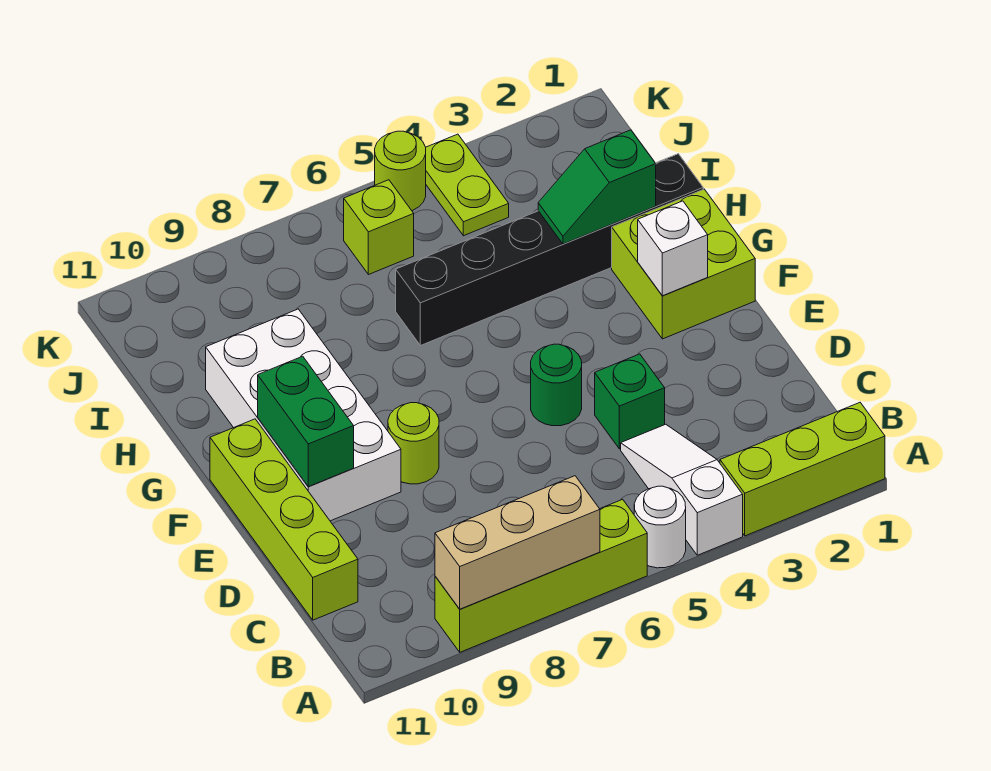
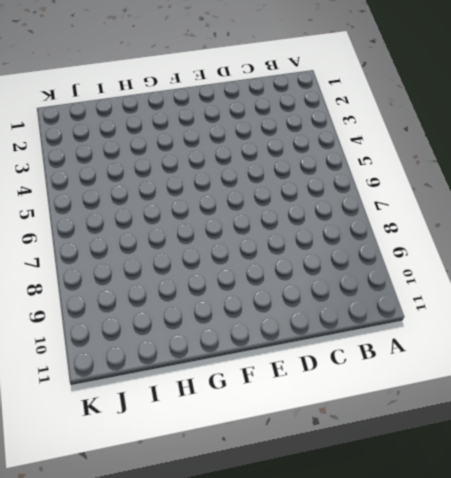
none -> lime brick A1:A3 level 1
none -> white slope A4:C4 level 1 top A
none -> white round brick A5 level 1

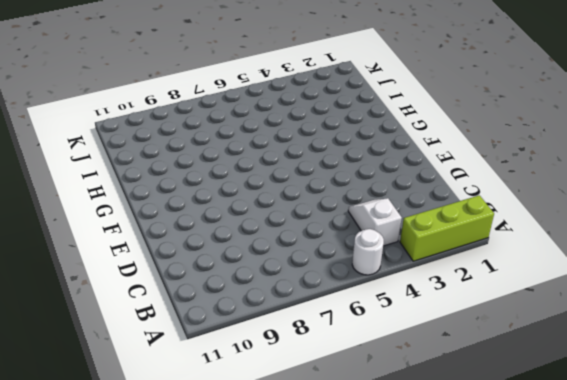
white slope B4:C4 level 1 top B -> white slope A4:C4 level 1 top A
none -> lime brick A6:A9 level 1
none -> lime brick C11:F11 level 1
none -> green brick D4 level 1

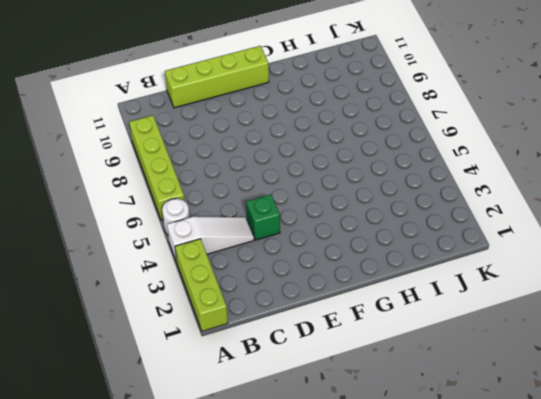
none -> green round brick E5 level 1
none -> lime round brick E8 level 1
none -> white brick E9:H10 level 1

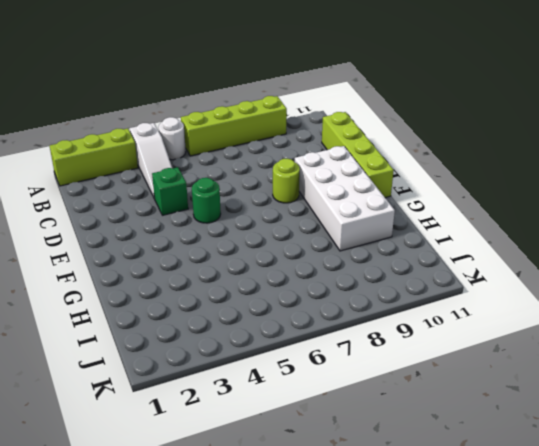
none -> lime brick F1:G2 level 1
none -> black brick H1:H6 level 1
none -> lime plate J4:K4 level 1

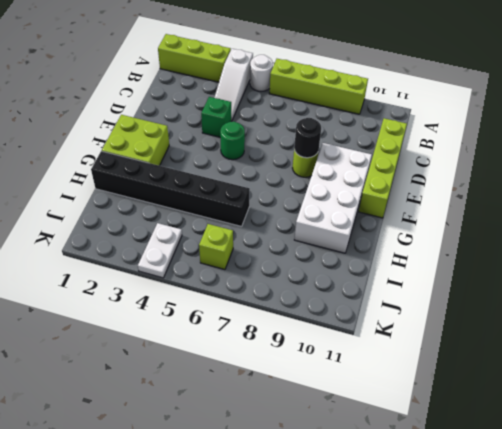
black round brick E8 level 2 -> none
white plate J4:K4 level 1 -> lime plate J4:K4 level 1
none -> lime round brick K5 level 1
none -> tan brick A7:A9 level 2
none -> green brick E10:F10 level 2

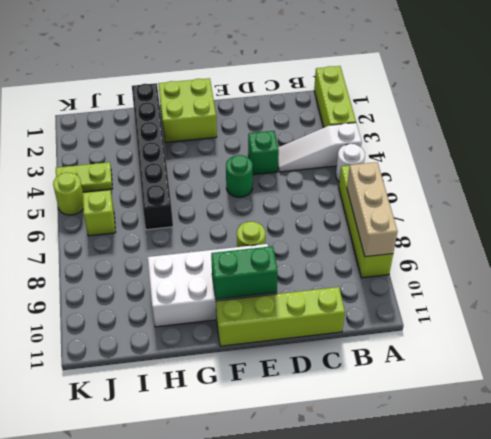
none -> white brick F2 level 2
none -> green slope H2:H3 level 2 top 2

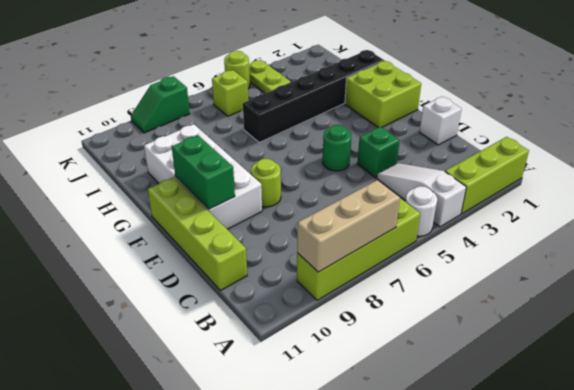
white brick D1 level 1 -> white brick F2 level 2
green slope K8:K9 level 1 top 8 -> green slope H2:H3 level 2 top 2

